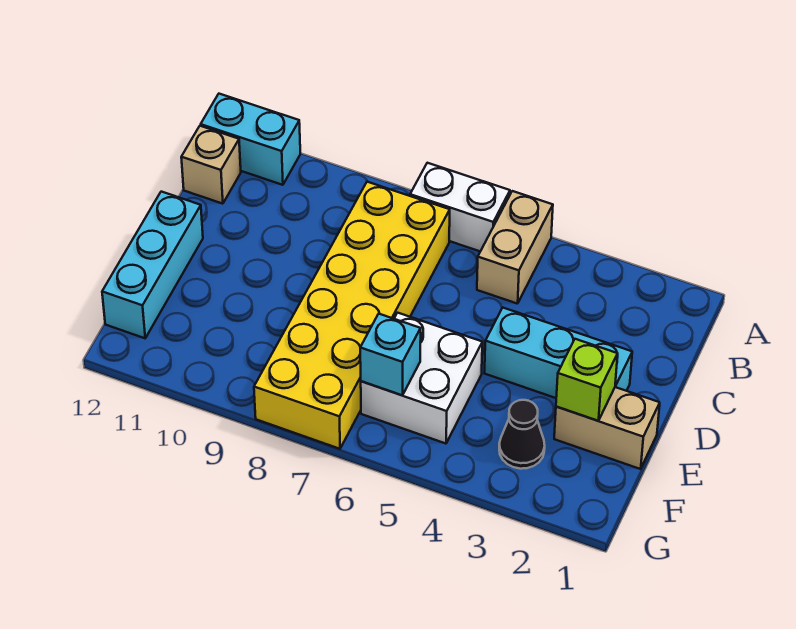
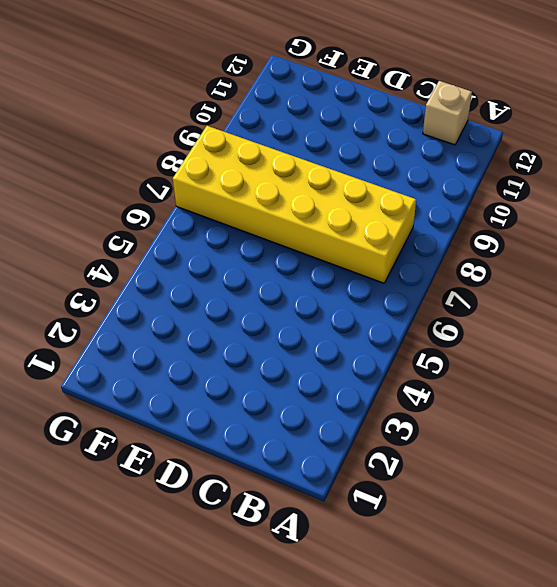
none -> tan brick A5:B5 level 1
none -> white brick A6:A7 level 1
none -> cyan brick A11:A12 level 1

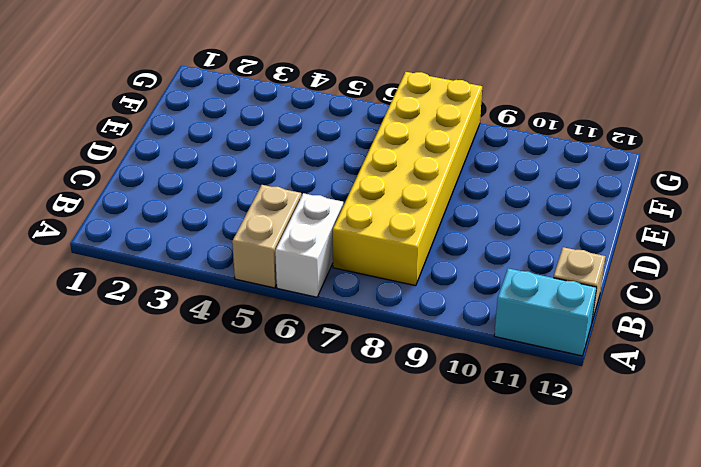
white brick A6:B6 level 1 -> white brick A6:A7 level 1
none -> cyan brick D2:D4 level 1
none -> cyan brick D12:F12 level 1
none -> tan brick E1:E2 level 1

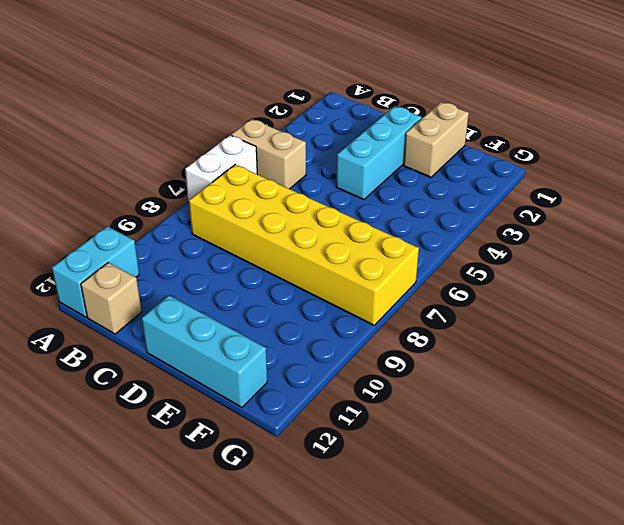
none -> white brick E5:F6 level 1
none -> black cone F3 level 1
none -> lime brick E2 level 2

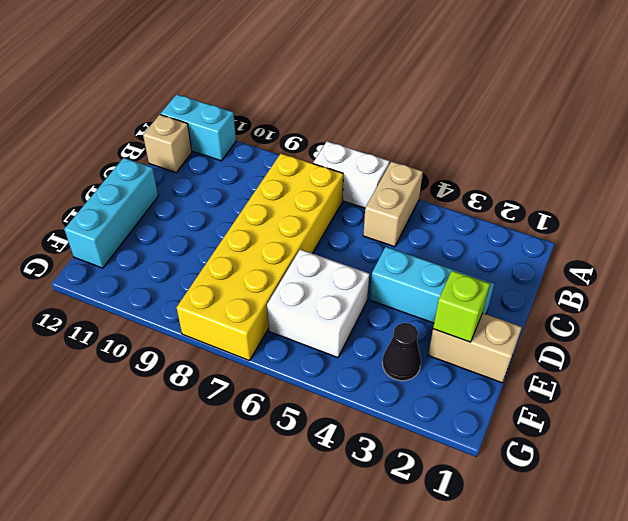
none -> cyan brick F6 level 2

